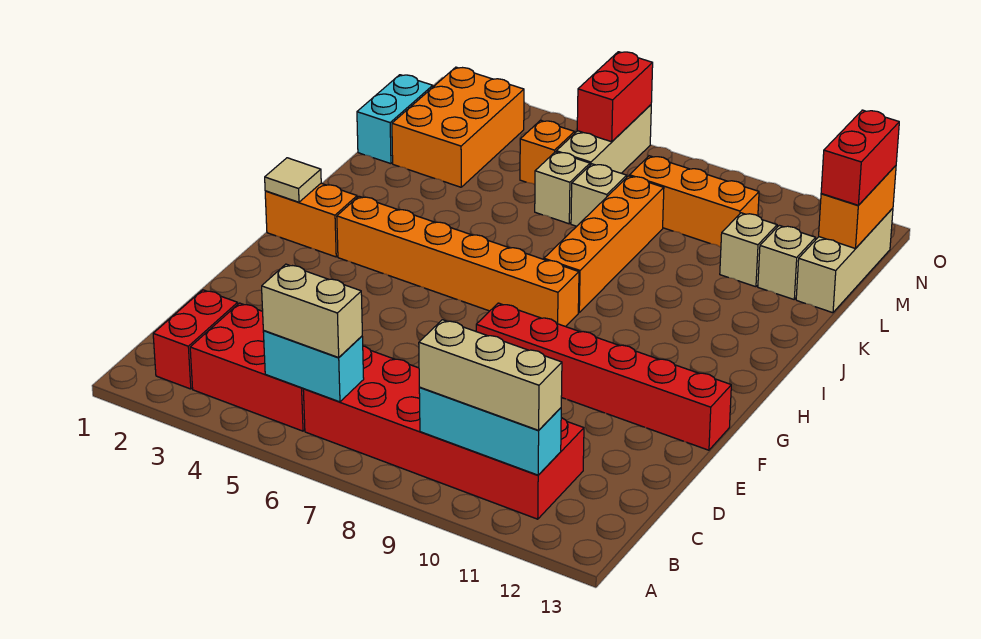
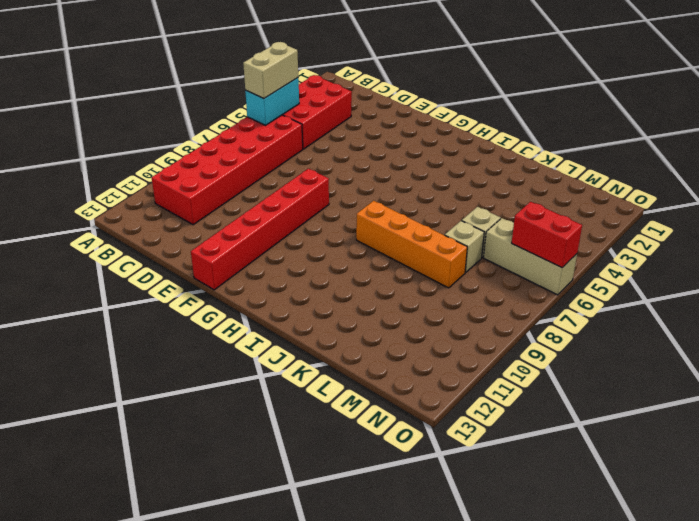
none -> red brick B2:C2 level 1
none -> orange brick H1:H2 level 1
none -> orange brick H3:H8 level 1

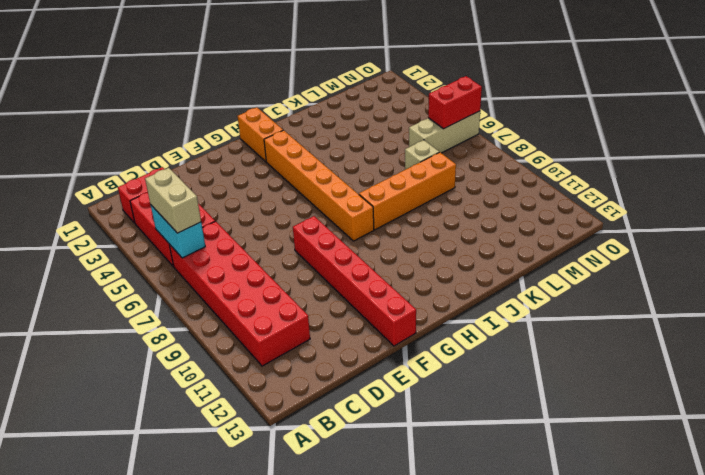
none -> cyan brick L1:M1 level 1
none -> orange brick L2:N3 level 1
none -> tan brick L6 level 1

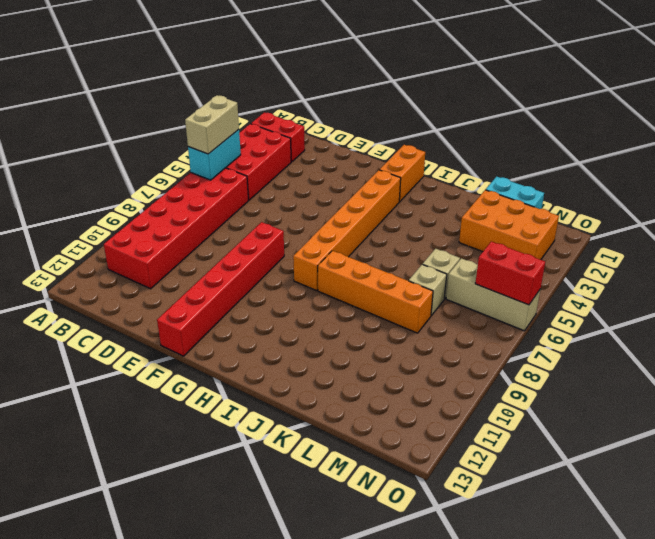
none -> tan brick L11 level 1
none -> tan brick L12 level 1
none -> tan brick L13:N13 level 1

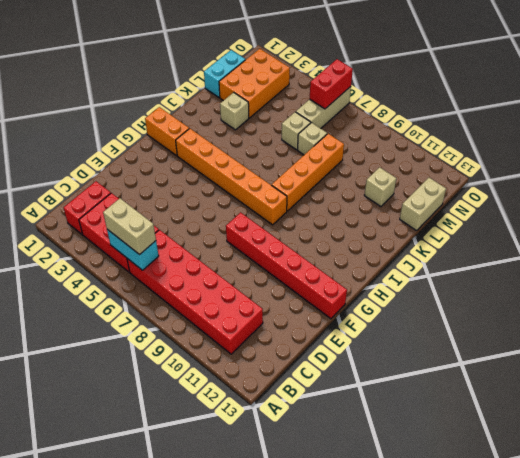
tan brick K3 level 1 -> tan brick L12 level 1
tan brick L13:M13 level 1 -> tan brick L13:N13 level 1
none -> orange brick M5 level 1
none -> orange brick M8:M10 level 1
none -> cyan brick B9:B11 level 2

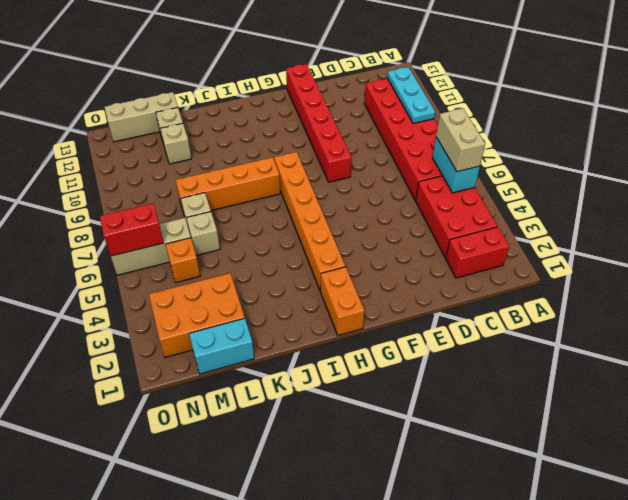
cyan plate B9:B11 level 2 -> cyan brick B9:B11 level 2
none -> orange brick M8:M10 level 1
none -> tan tile H1 level 2
none -> orange brick M13:N13 level 2

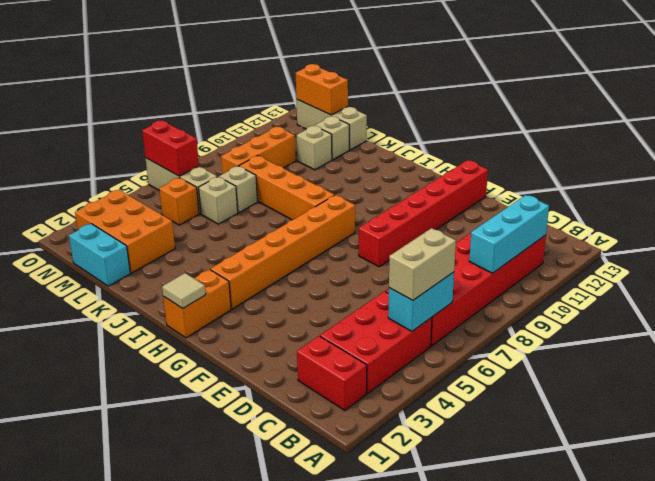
none -> tan brick B9:B11 level 3
none -> red brick M13:N13 level 3

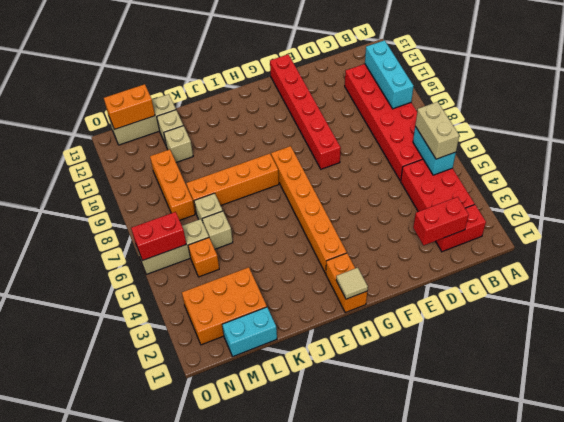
red brick C2:D2 level 2 -> red brick M13:N13 level 3
none -> tan brick B9:B11 level 3

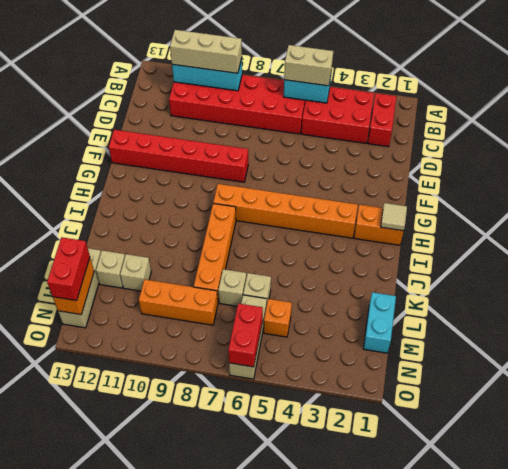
none -> orange brick L2:N3 level 1

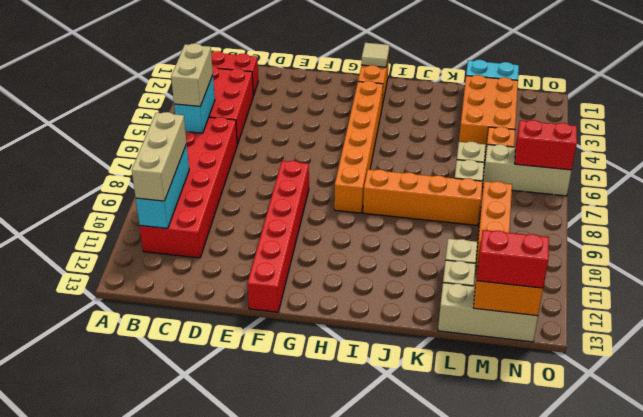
orange brick L2:M4 level 1 -> orange brick L2:N3 level 1

